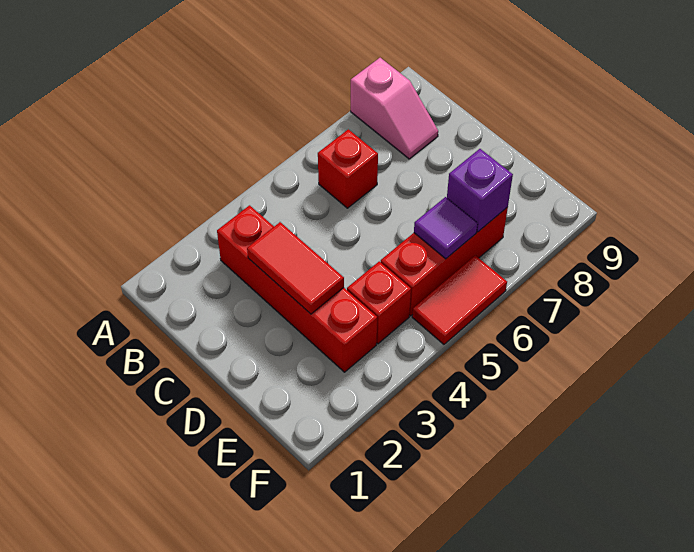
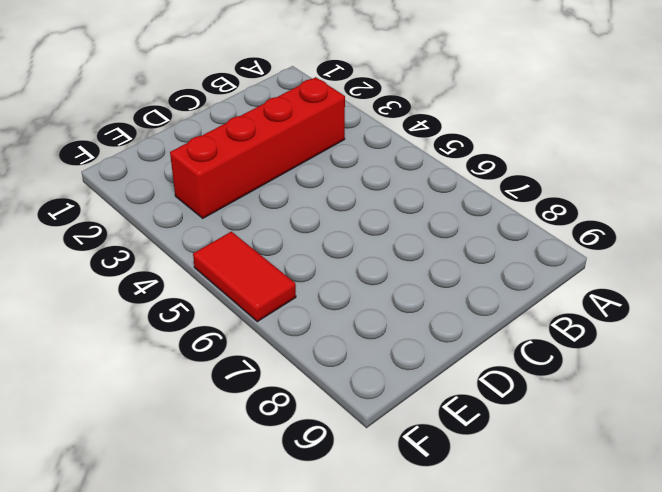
none -> pink slope A8:B8 level 1 top A
none -> red brick B6 level 1

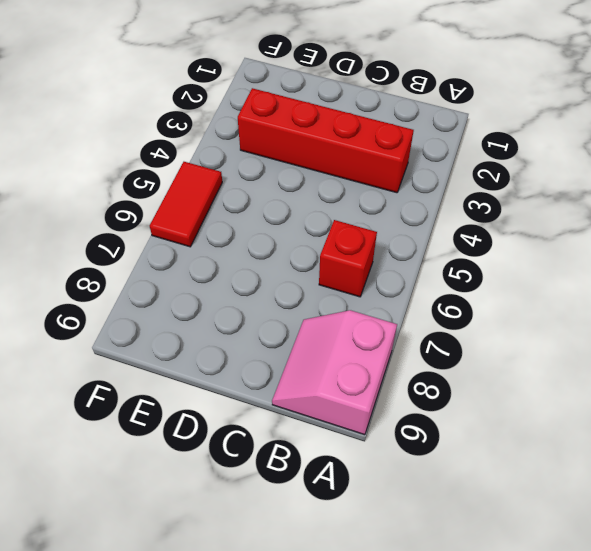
pink slope A8:B9 level 1 top A -> pink slope A8:B8 level 1 top A
none -> red brick E4 level 1
none -> red brick E5:E7 level 1

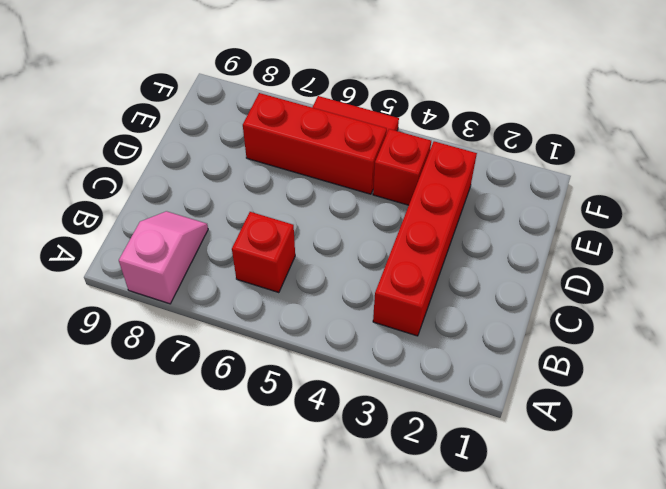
none -> red tile C3:D3 level 2
none -> purple tile E6 level 2

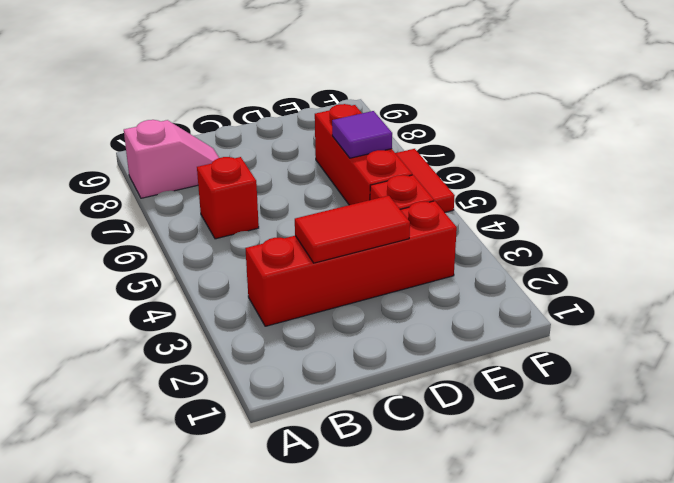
none -> purple brick E7 level 2

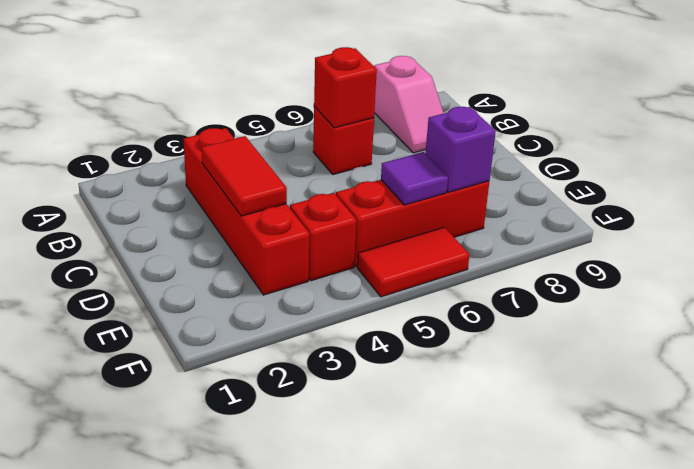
red brick B6 level 2 -> none

